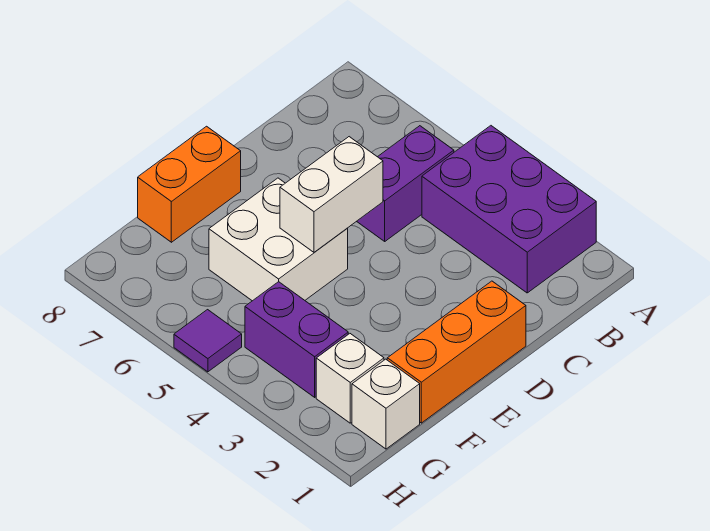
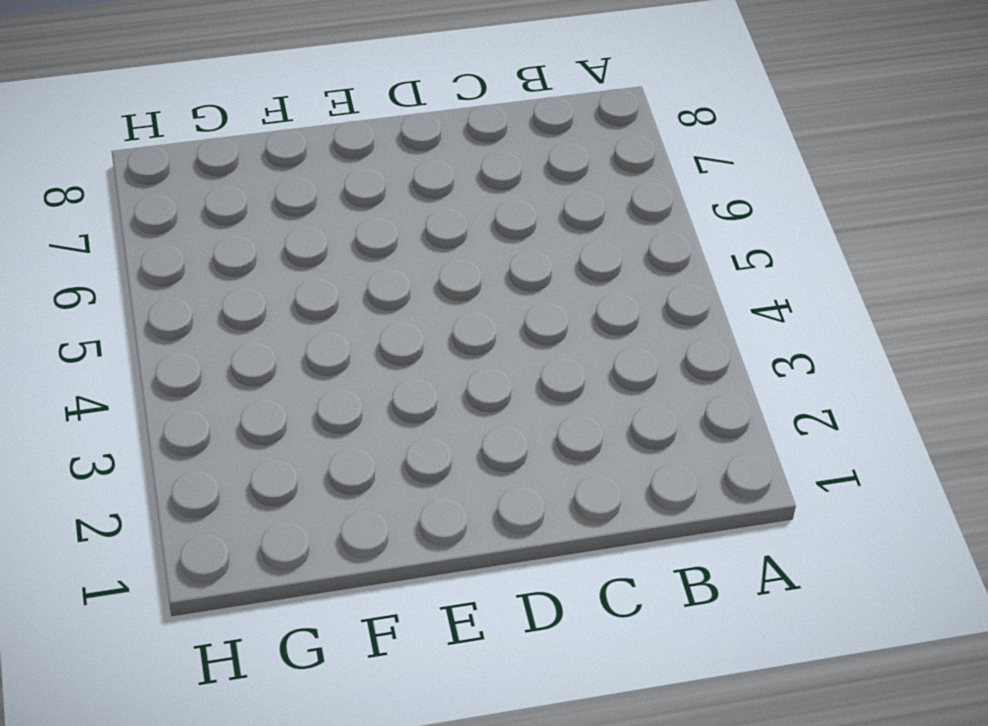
none -> purple brick A2:B4 level 1
none -> purple brick B5:C5 level 1

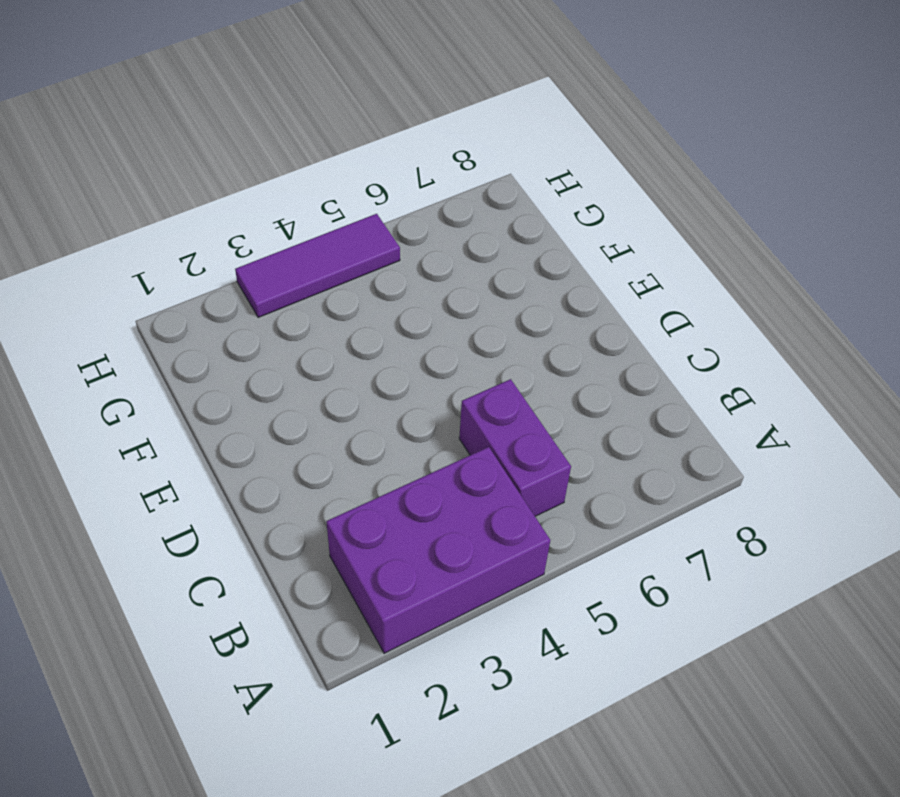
purple tile H3:H5 level 1 -> purple tile H5 level 1
none -> orange brick D1:F1 level 1
none -> white brick E5:F6 level 1

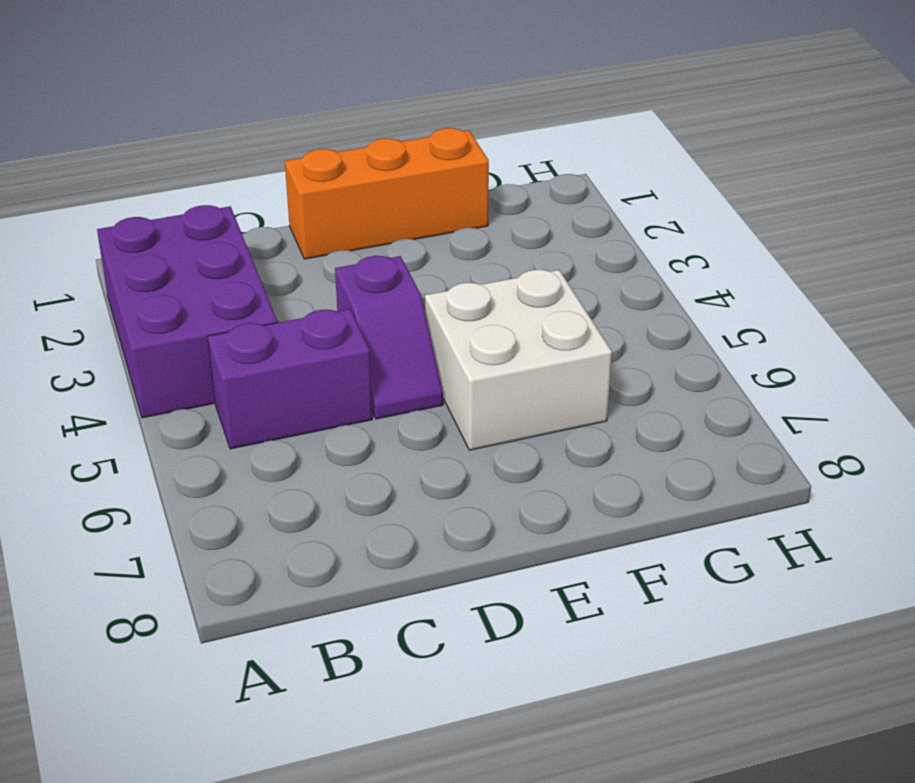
purple slope D4:D5 level 1 top 4 -> none
none -> orange brick E8:F8 level 1
none -> white brick G1 level 1

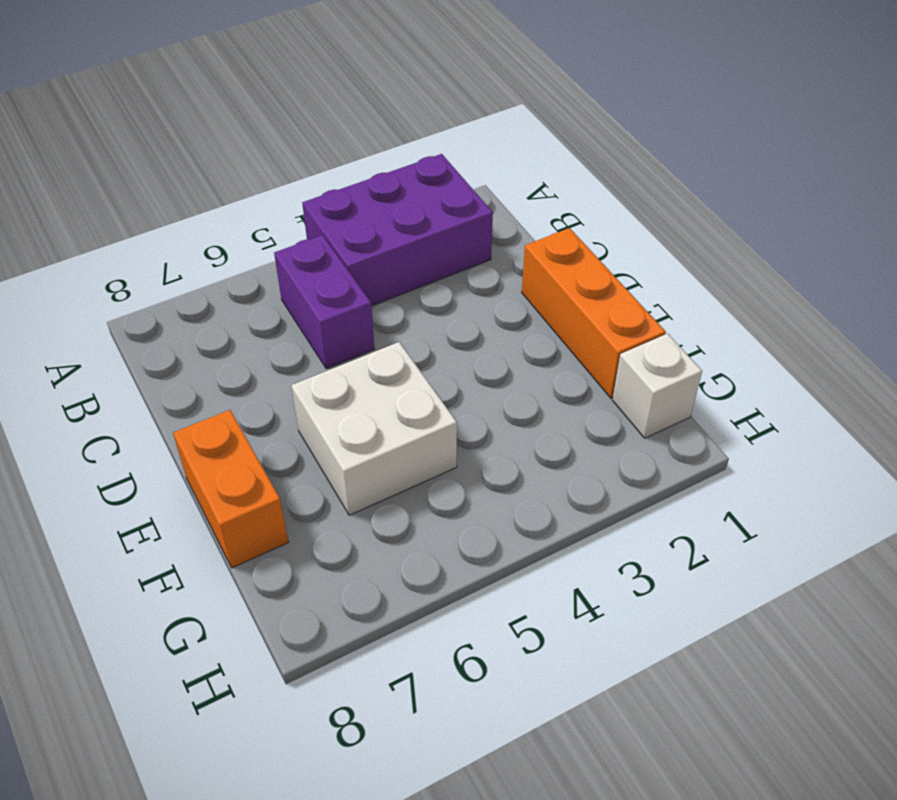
none -> white brick G2 level 1
none -> purple brick G3:G4 level 1

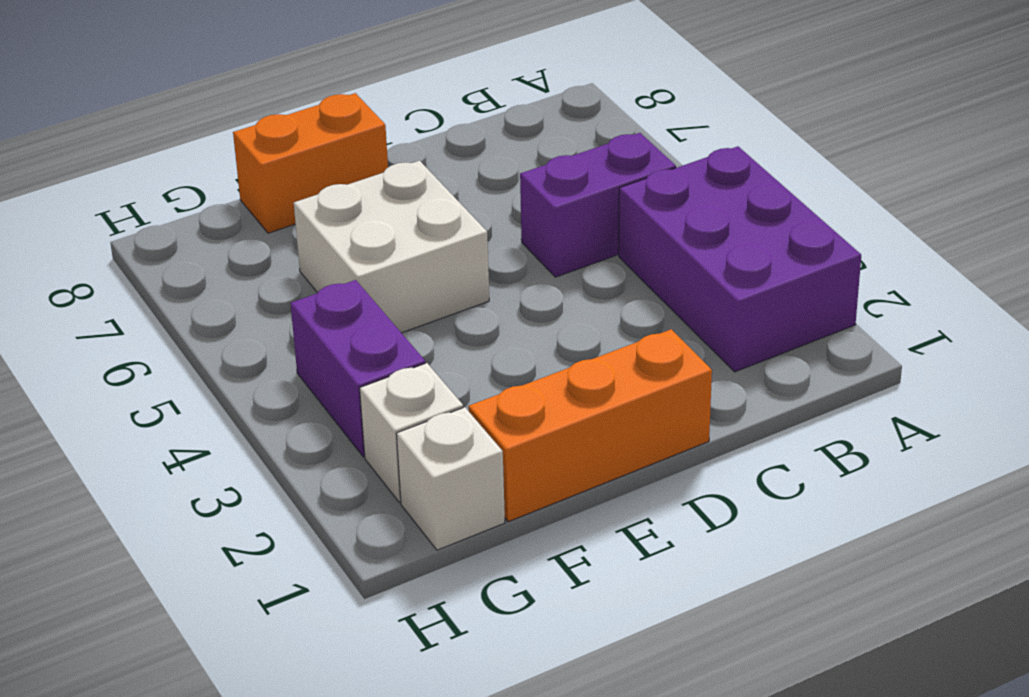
none -> purple tile H5 level 1
none -> white brick D5:E5 level 2

